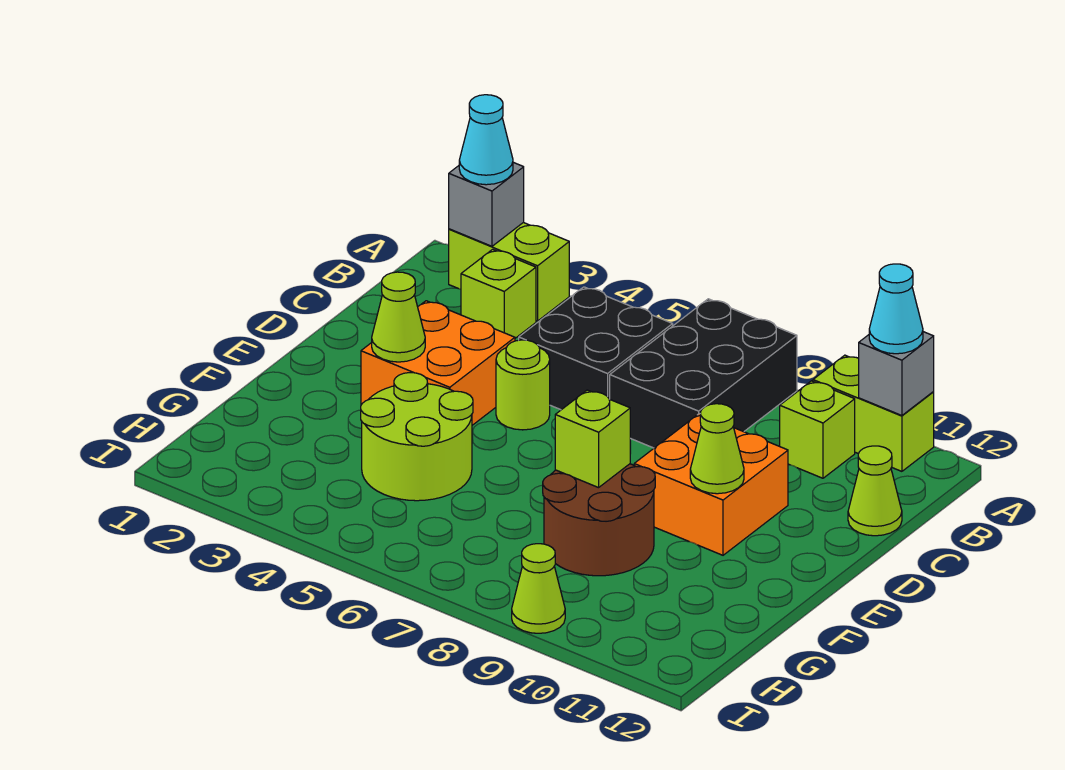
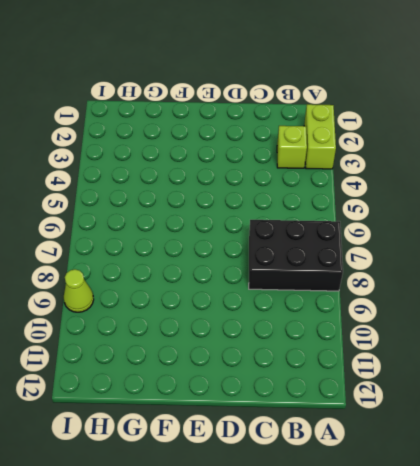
none -> lime brick A10:A11 level 1
none -> black brick B5:C6 level 1
none -> lime brick B10 level 1

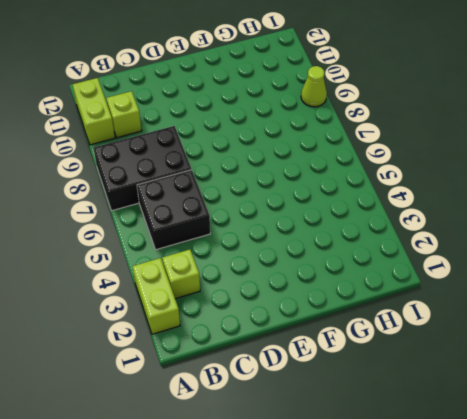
none -> lime cone C12 level 1
none -> orange brick D3:E4 level 1
none -> lime round brick D5 level 1

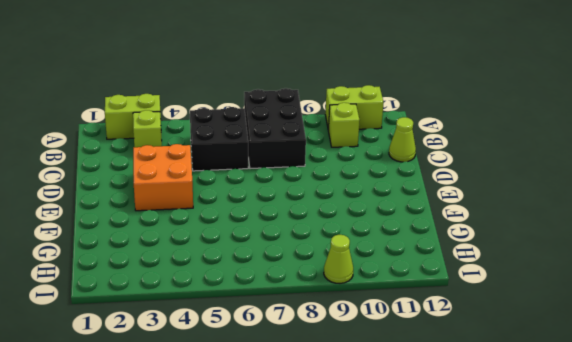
none -> lime round brick D5 level 1
none -> orange brick D9:E10 level 1
none -> lime round brick F4:G5 level 1

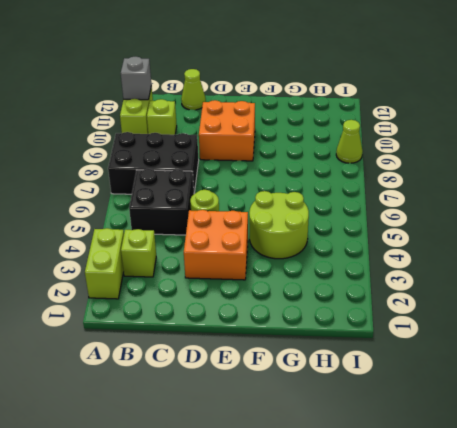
none -> brown round brick F8:G9 level 1
none -> grey brick A2 level 2
none -> lime cone E3 level 2

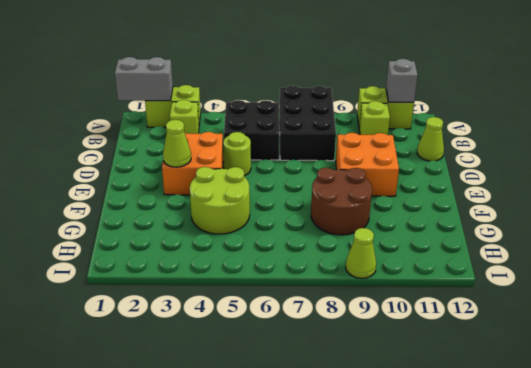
grey brick A1:A2 level 2 -> grey brick A2 level 2
none -> lime cone E10 level 2
none -> lime brick F8 level 2
none -> cyan cone A2 level 3

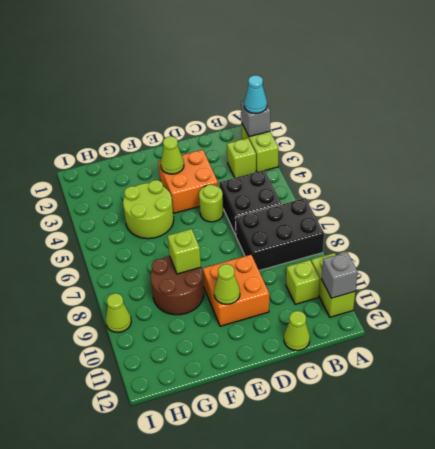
none -> cyan cone A11 level 3

